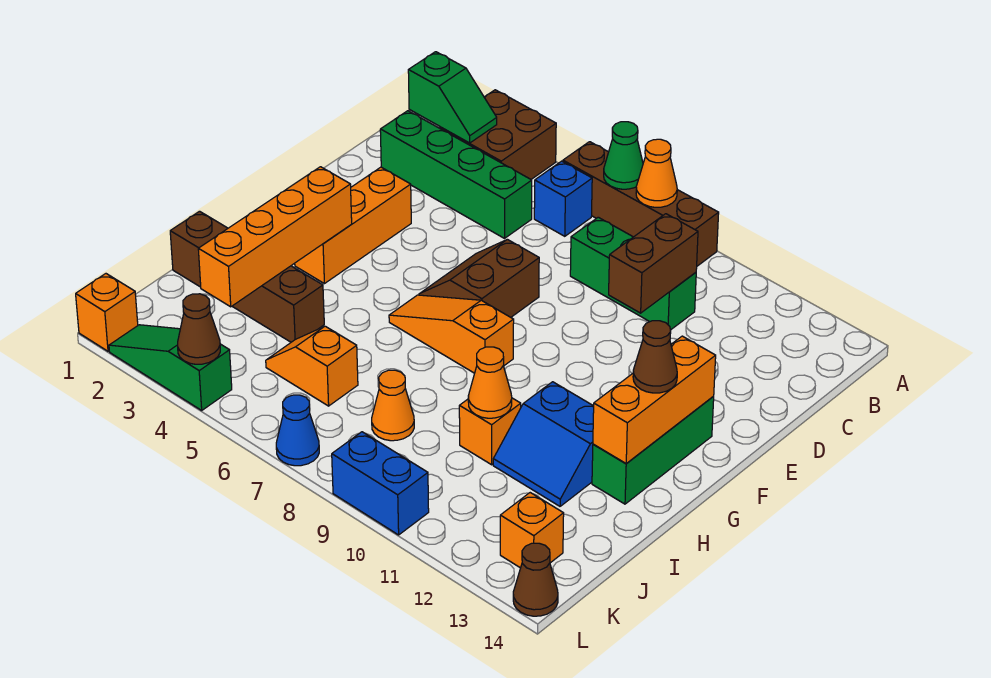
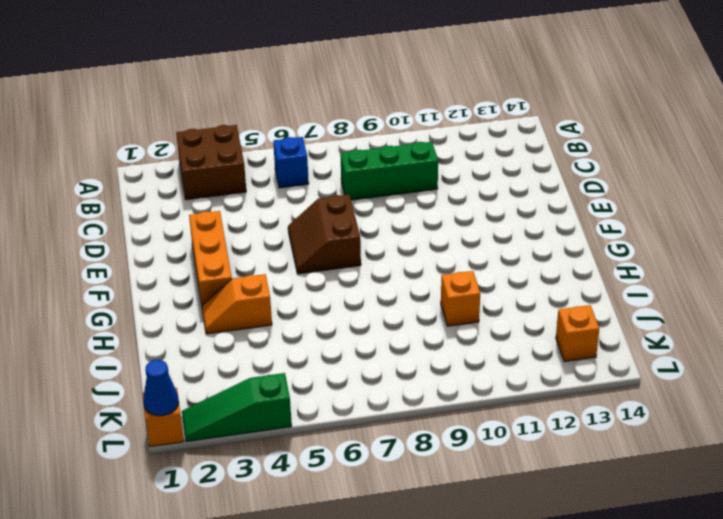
orange slope H3:H4 level 1 top 4 -> orange slope J5:J6 level 1 top 6
blue cone L1 level 2 -> blue cone L7 level 1
none -> brown brick A6:A9 level 1
none -> green brick C2:C5 level 1
none -> green brick F13:H13 level 1

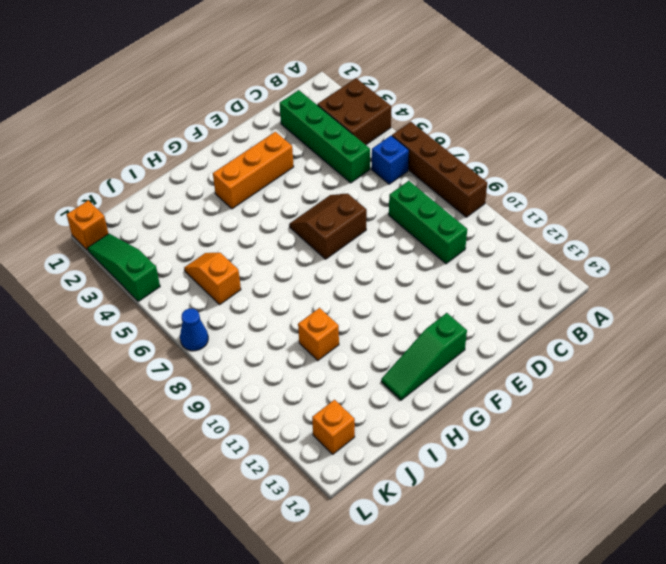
green slope F13:H13 level 1 top F -> green brick F13:H13 level 1
none -> orange slope G6:G8 level 1 top 8
none -> blue slope H11:I12 level 1 top H
none -> brown brick I1:I4 level 1

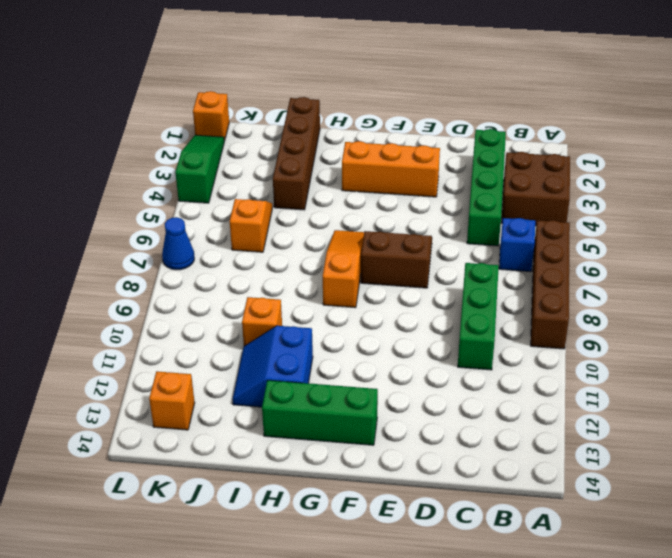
none -> orange cone J8 level 1
none -> blue brick L9:L10 level 1
none -> brown cone L14 level 1

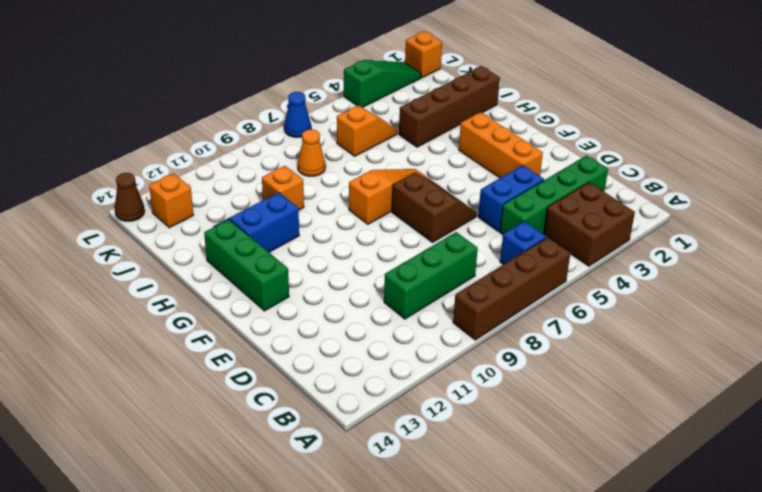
blue brick D4:D5 level 1 -> blue brick L9:L10 level 1
none -> green cone A7 level 2
none -> orange cone A8 level 2
none -> green slope B2:B3 level 2 top 2

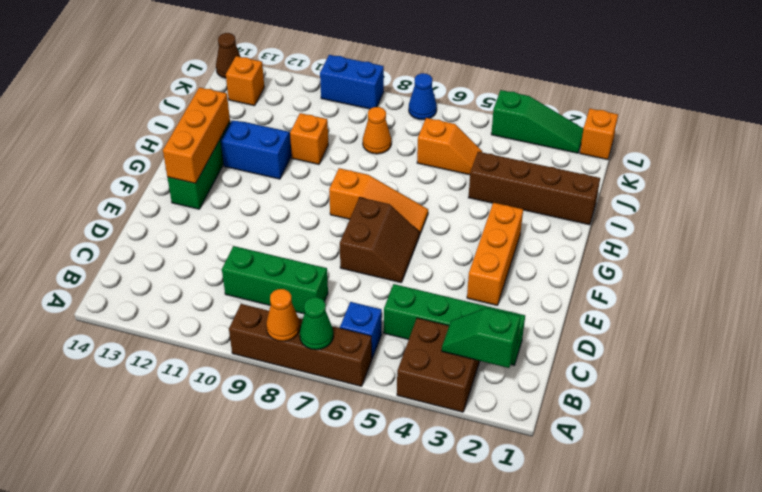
none -> brown brick C10:D10 level 2
none -> orange brick G3:J3 level 2
none -> orange cone I10 level 2

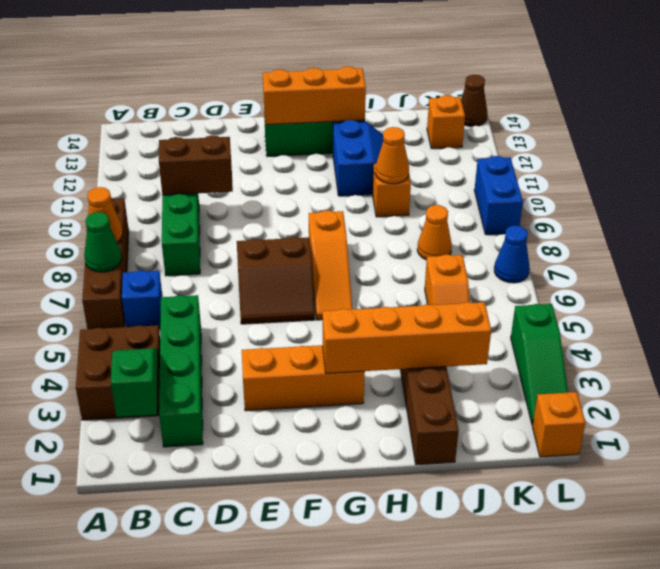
none -> brown cone L4 level 2
none -> brown cone G13 level 3

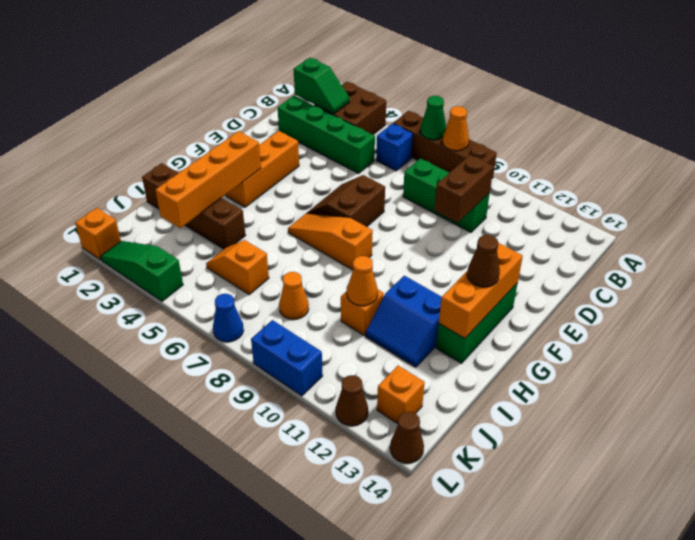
brown cone L12 level 1 -> brown cone L4 level 2

